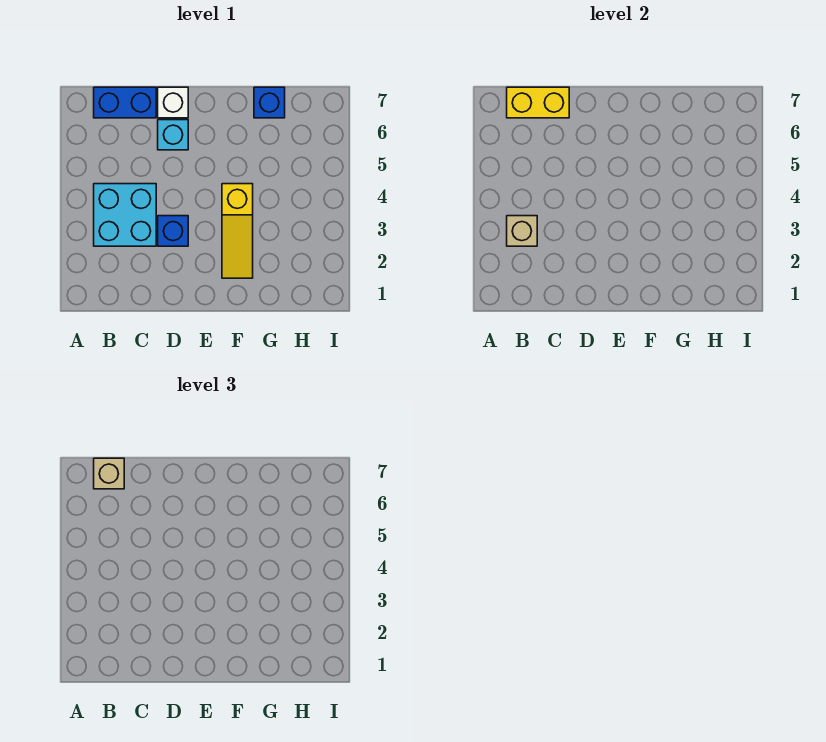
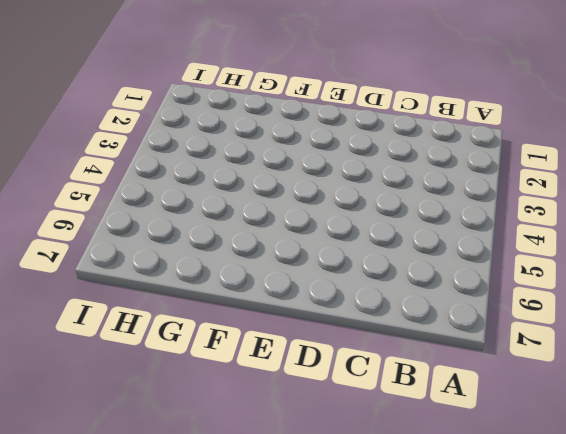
none -> cyan brick B3:C4 level 1
none -> blue brick B7:C7 level 1

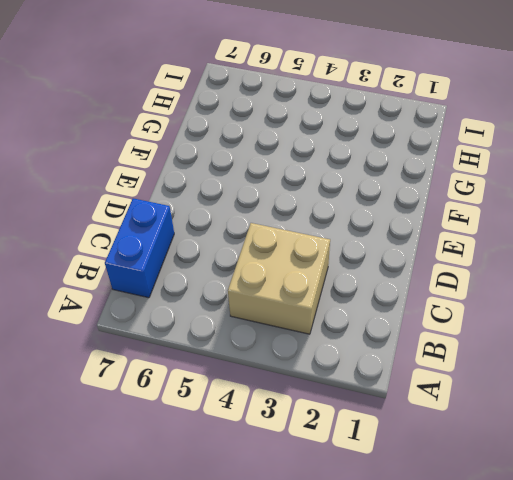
tan brick B3:C4 level 1 -> cyan brick B3:C4 level 1
none -> blue brick D3 level 1
none -> cyan brick D6 level 1

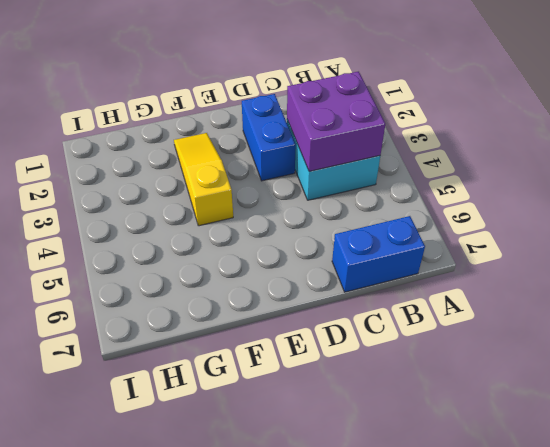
purple brick B3:C4 level 2 -> tan brick B3 level 2
blue brick D2:D3 level 1 -> blue brick D3 level 1
none -> cyan brick D6 level 1
none -> white brick D7 level 1

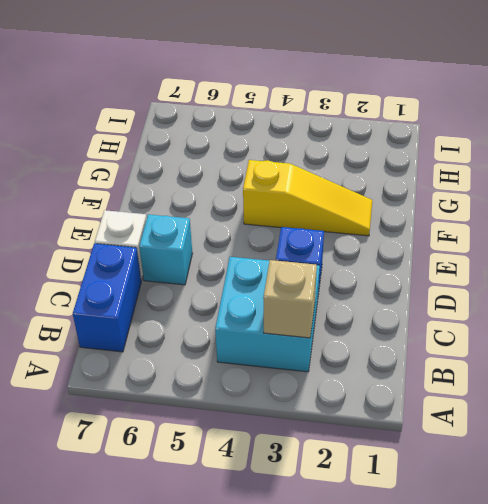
none -> blue brick G7 level 1
none -> yellow brick B7:C7 level 2

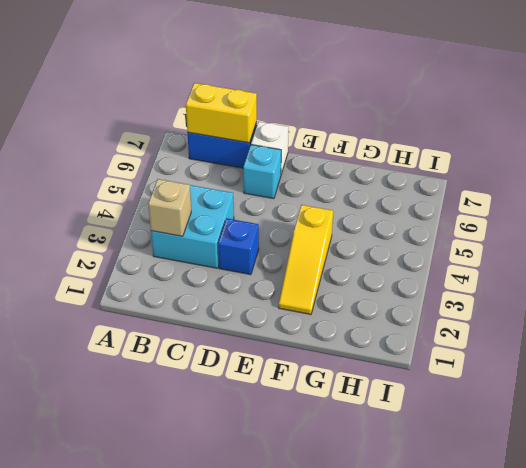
none -> blue brick G7 level 1
none -> tan brick B7 level 3

